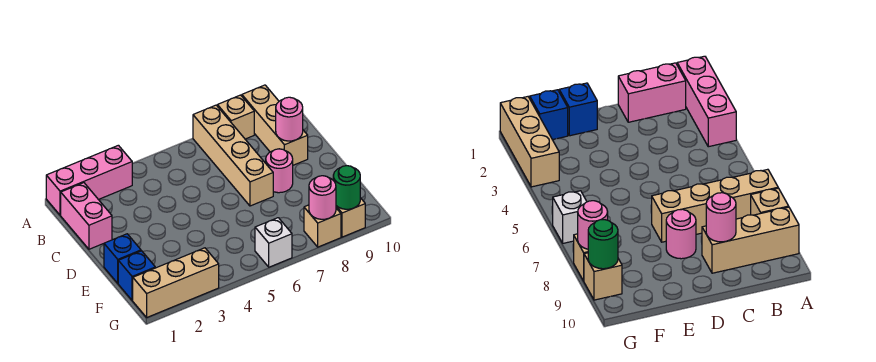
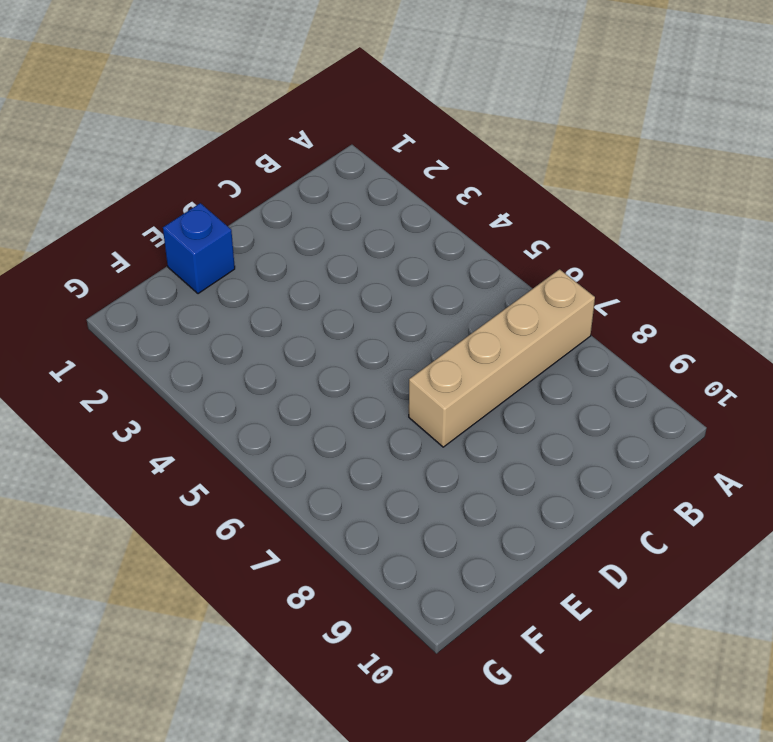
none -> pink brick A1:A3 level 1
none -> tan brick A8 level 1
none -> tan brick A9:C9 level 1

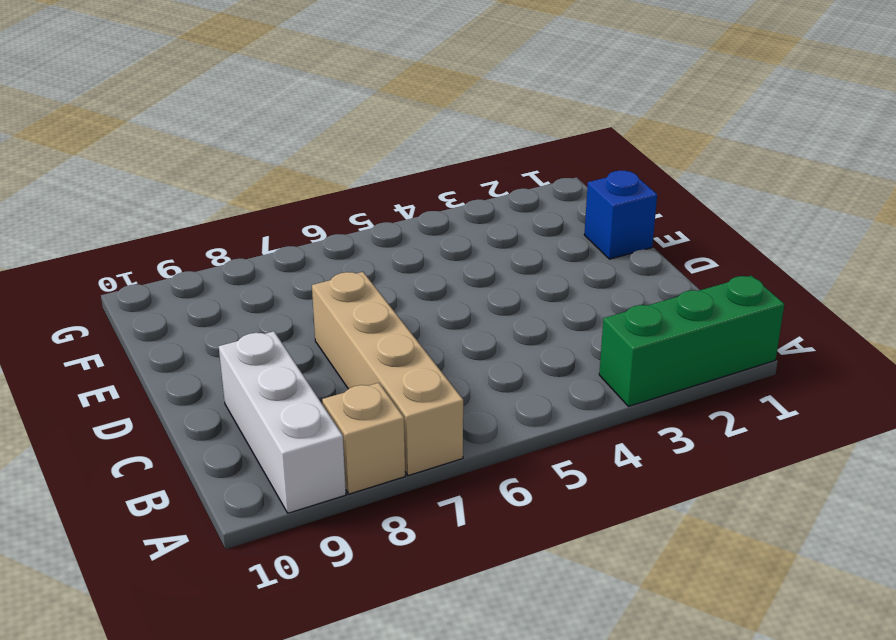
green brick A1:A3 level 1 -> pink brick A1:A3 level 1
white brick A9:C9 level 1 -> tan brick A9:C9 level 1
none -> pink brick B1:C1 level 1
none -> pink round brick D8 level 1
none -> blue brick F1 level 1

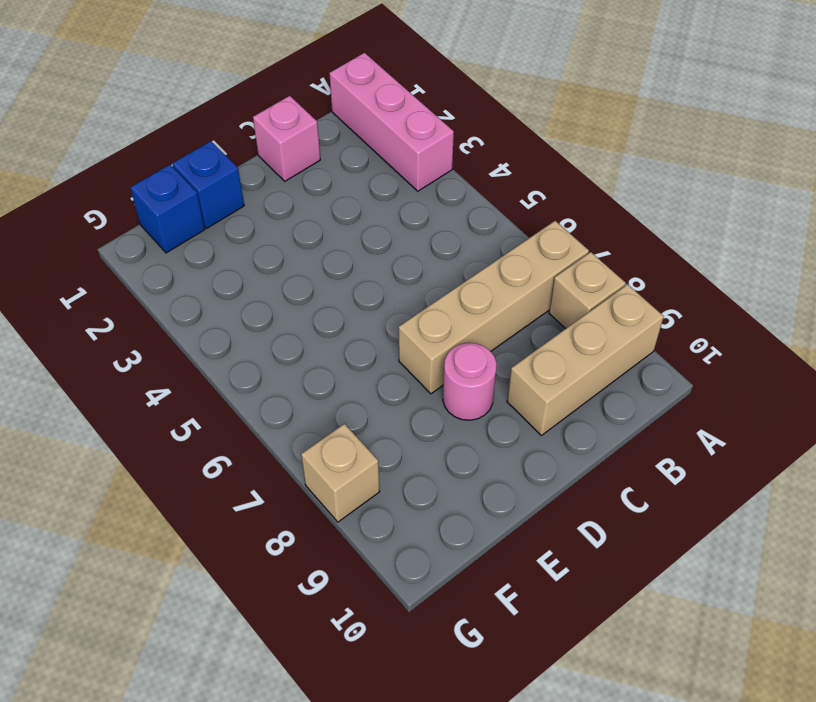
pink brick C1 level 1 -> pink brick B1:C1 level 1
none -> tan brick G1:G3 level 1
none -> white brick G6 level 1
none -> tan brick G9 level 1

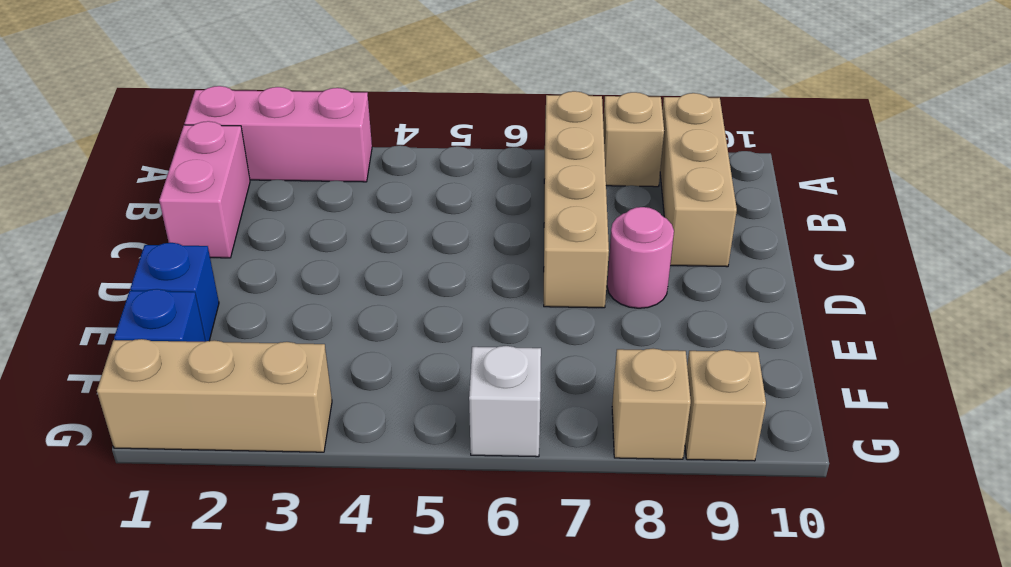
none -> pink round brick C9 level 2
none -> pink round brick G8 level 2
none -> green round brick G9 level 2

